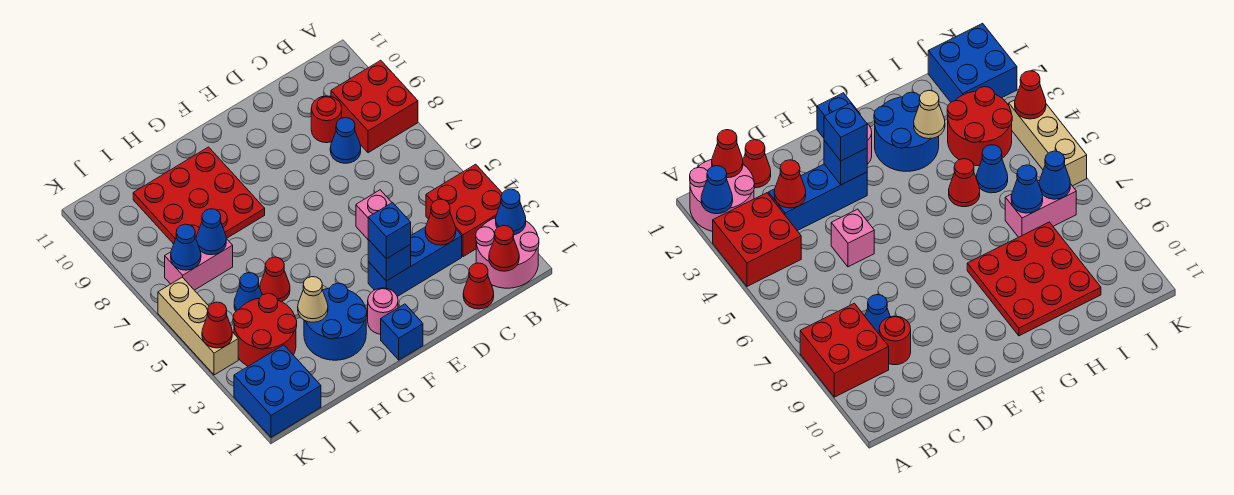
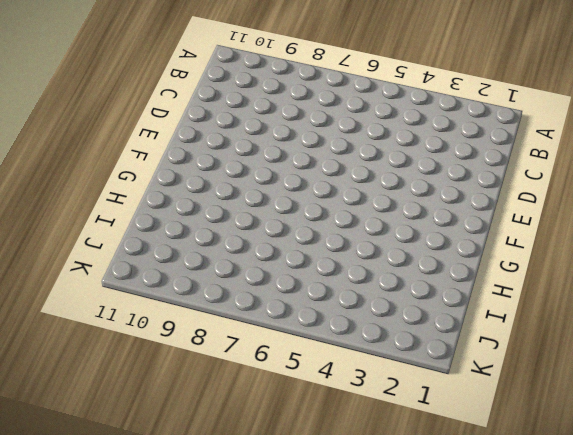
none -> pink round brick A1:B2 level 1
none -> red brick A3:B4 level 1
none -> red brick A8:B9 level 1

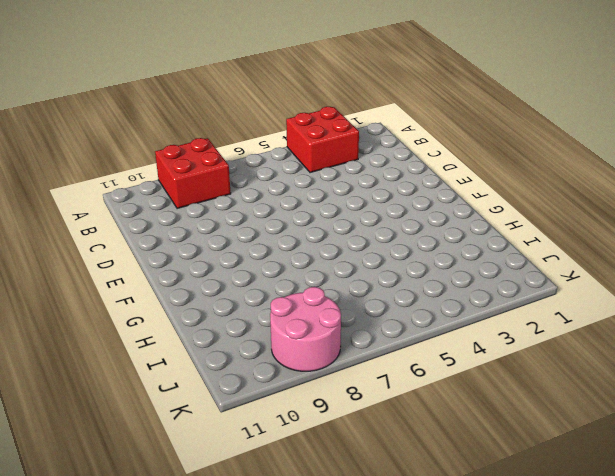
pink round brick J8:K9 level 1 -> pink round brick A1:B2 level 1
none -> red cone C1 level 1
none -> blue brick C3:E3 level 1
none -> blue cone C8 level 1

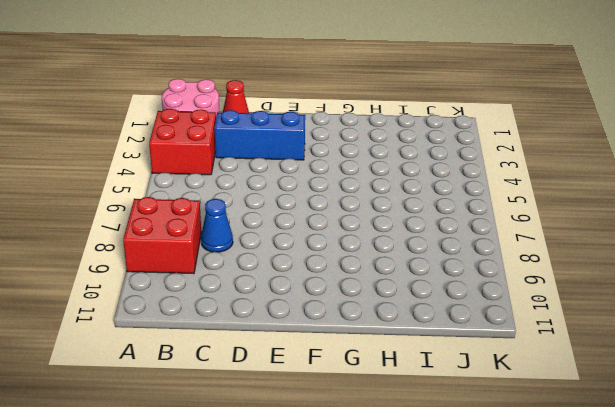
none -> red round brick C9 level 1
none -> pink brick D5 level 1
none -> blue brick F1 level 1

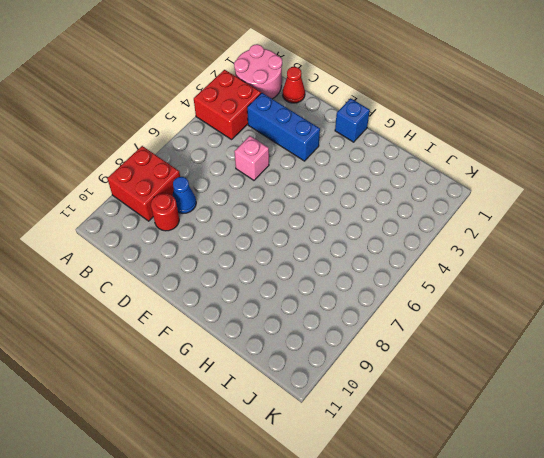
none -> pink round brick F2 level 1
none -> blue round brick G2:H3 level 1
none -> red plate G8:I10 level 1

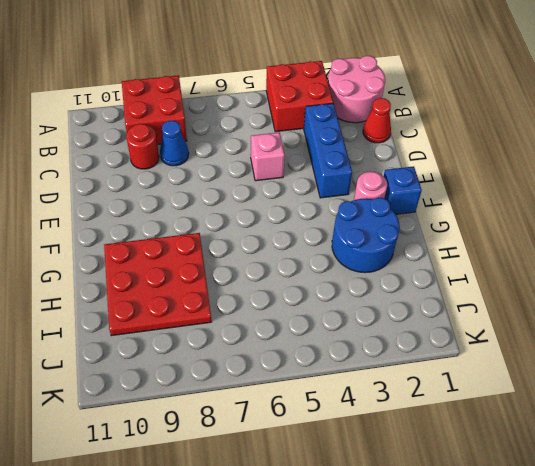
none -> red cone H5 level 1
none -> red round brick I3:J4 level 1
none -> blue cone I5 level 1

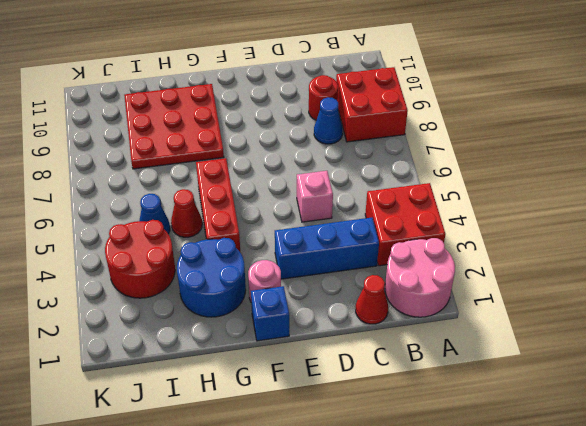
red brick G4:G6 level 1 -> none
none -> pink brick I7:J7 level 1
none -> blue brick J1:K2 level 1
none -> tan brick K4:K6 level 1

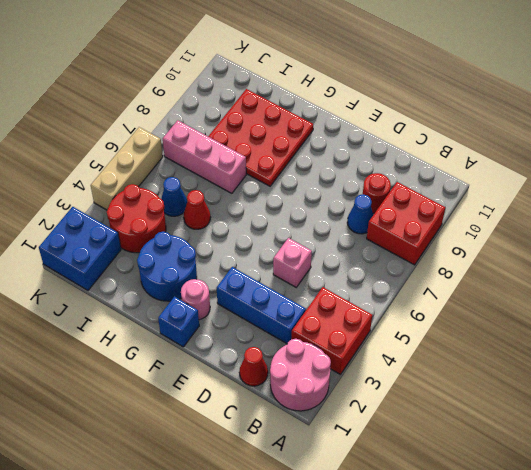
pink brick H7:J7 level 1 -> pink brick I7:J7 level 1
none -> blue cone A2 level 2
none -> red cone B1 level 2
none -> red cone C3 level 2

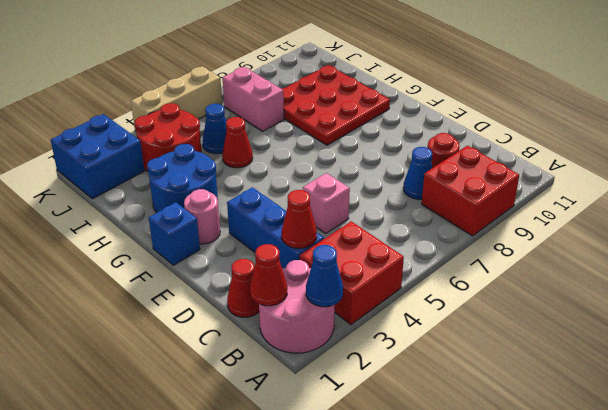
none -> blue brick E3 level 2
none -> tan cone H3 level 2
none -> blue cone I7 level 2

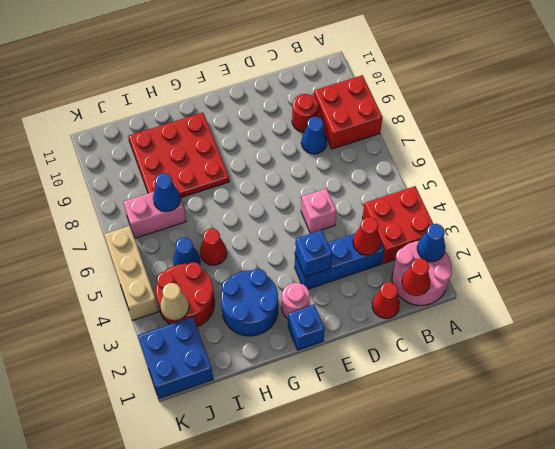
tan cone J3 level 2 -> tan cone H3 level 2
none -> blue cone J7 level 2
none -> red cone K4 level 2
none -> blue brick E3 level 3

